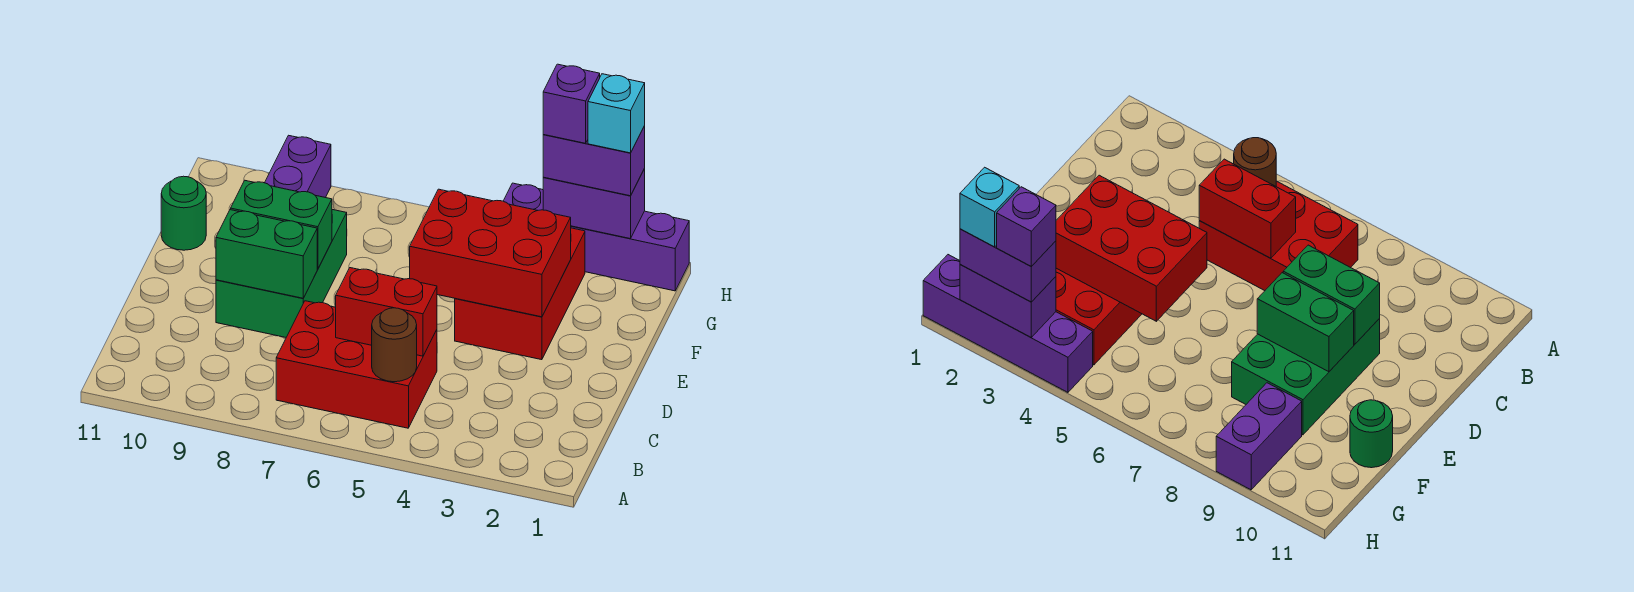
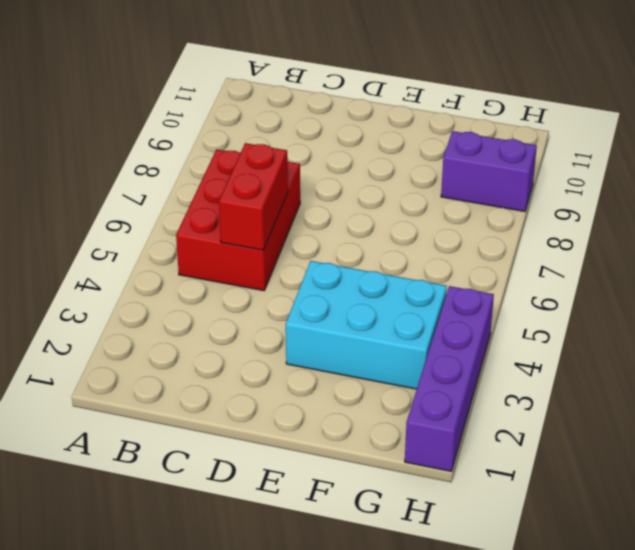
cyan brick E3:G4 level 1 -> red brick E3:G4 level 1
none -> green brick D8:F9 level 1
none -> green round brick F11 level 1
none -> brown round brick B5 level 2

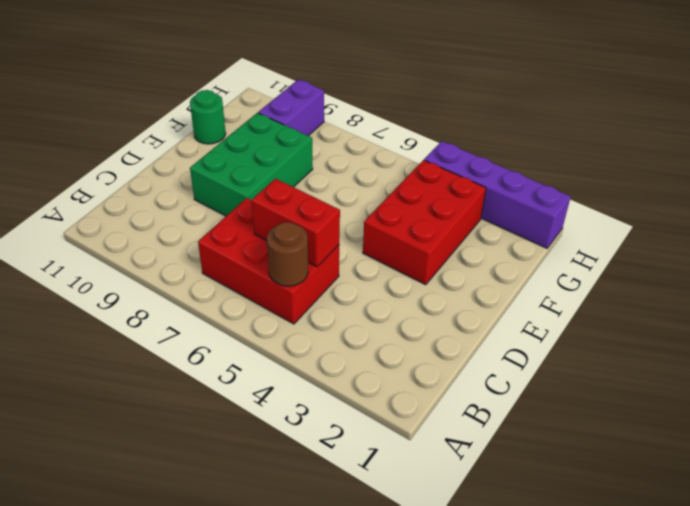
none -> green brick D8:D9 level 2
none -> red brick E3:F5 level 2
none -> green brick E8:E9 level 2

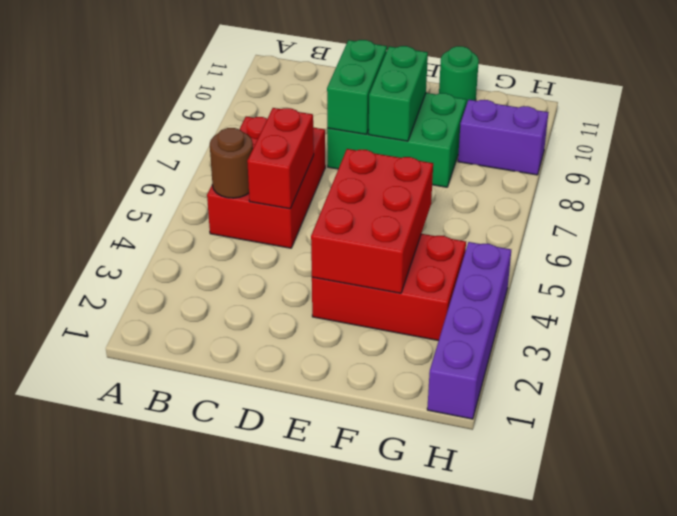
none -> purple brick H2:H3 level 2
none -> purple brick H2:H3 level 3
none -> cyan brick H2 level 4

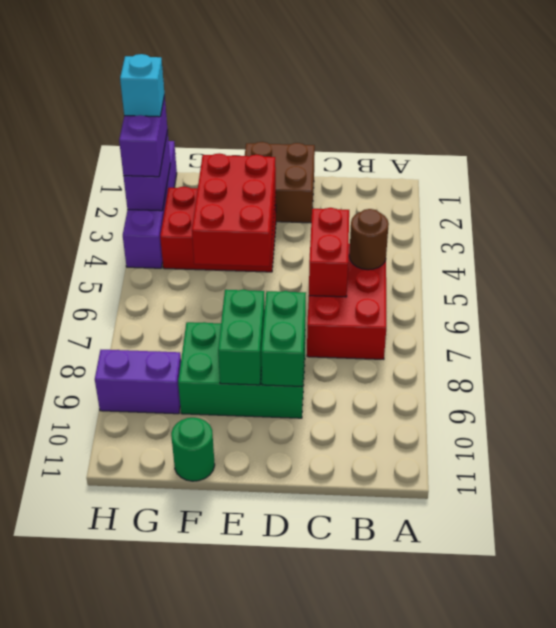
brown brick D1:E2 level 1 -> none
none -> purple brick H3 level 4

